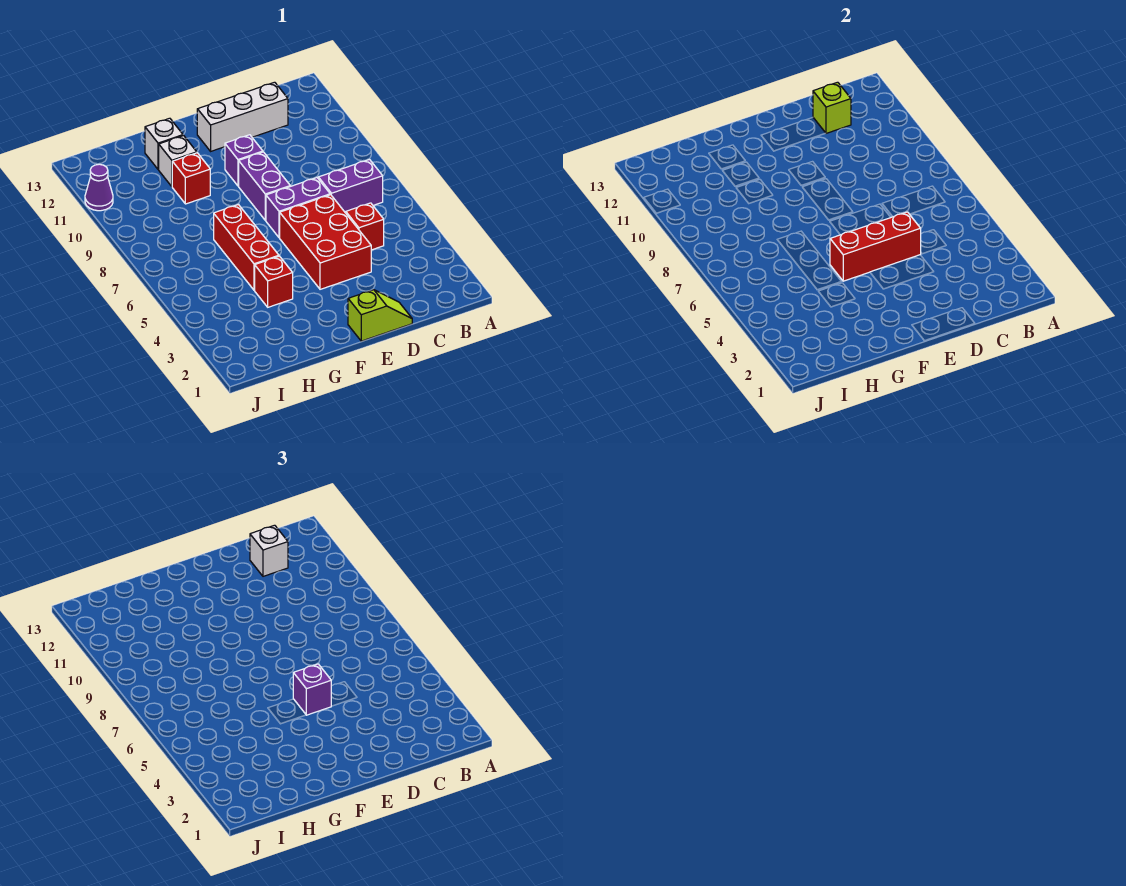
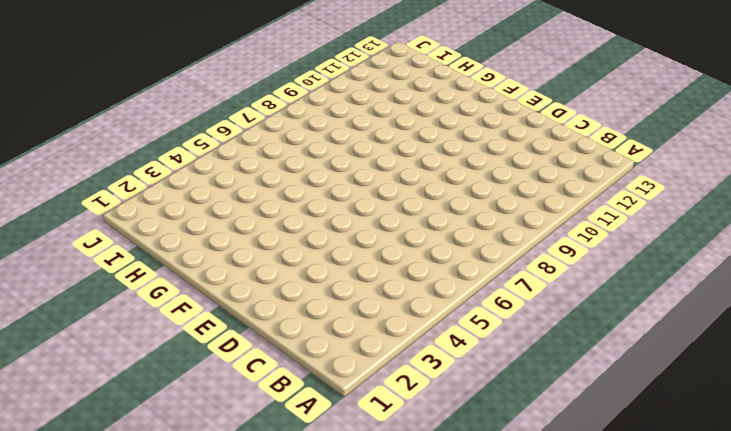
none -> purple brick B7:C7 level 1
none -> red brick C5 level 1
none -> white brick C12:E12 level 1

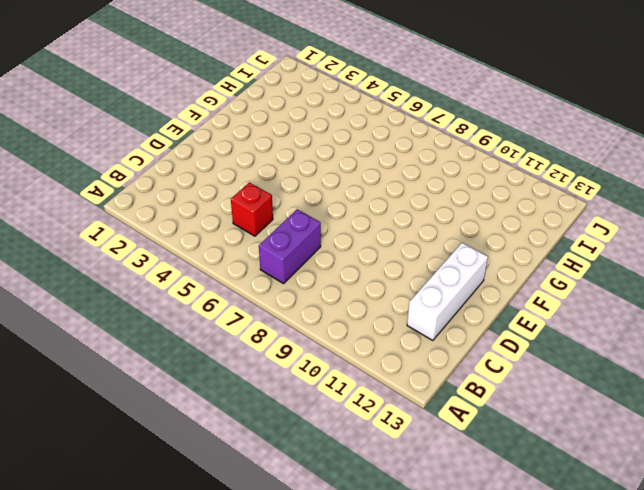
none -> lime slope D1:E1 level 1 top E
none -> red brick D4:E6 level 1
none -> purple brick D7:E7 level 1

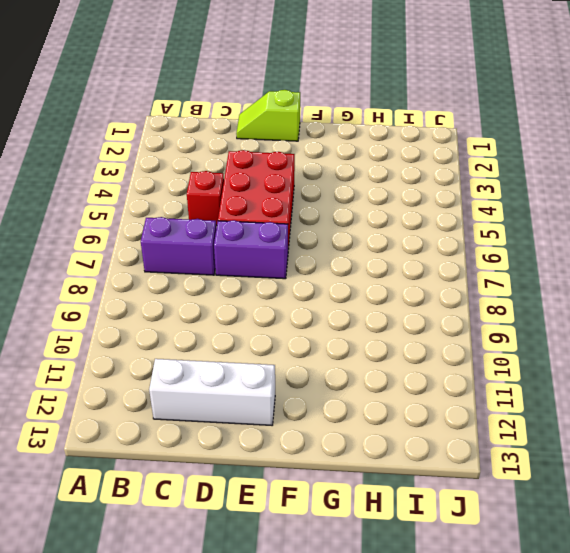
none -> purple brick E8:E9 level 1
none -> purple brick E10 level 1
none -> red brick G4 level 1

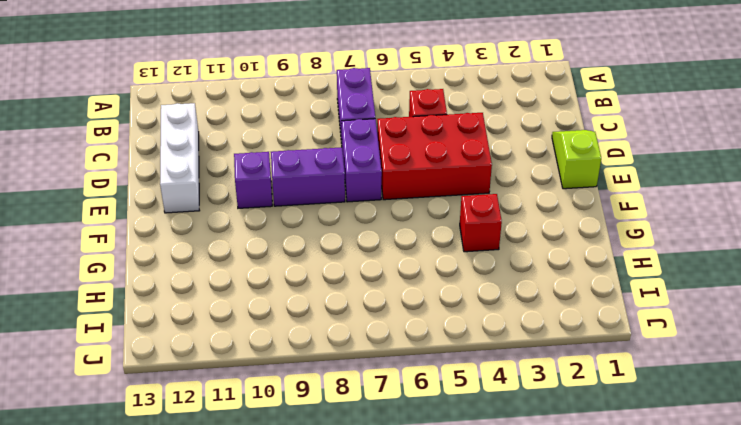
none -> red brick G5:G7 level 1
none -> red brick G10 level 1
none -> white brick G11 level 1

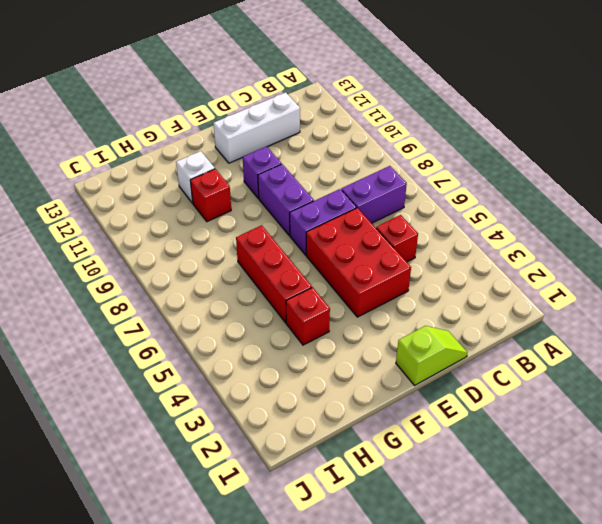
none -> white brick G12 level 1
none -> purple cone J11 level 1
none -> lime brick C12 level 2

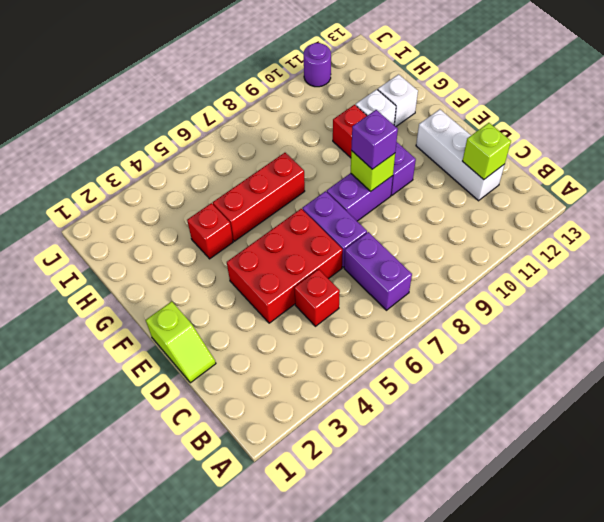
lime brick E9 level 2 -> none
purple brick E9 level 3 -> purple brick E5 level 3
purple round brick J11 level 1 -> purple cone J11 level 1
none -> red brick D5:F5 level 2
none -> white brick C12 level 3

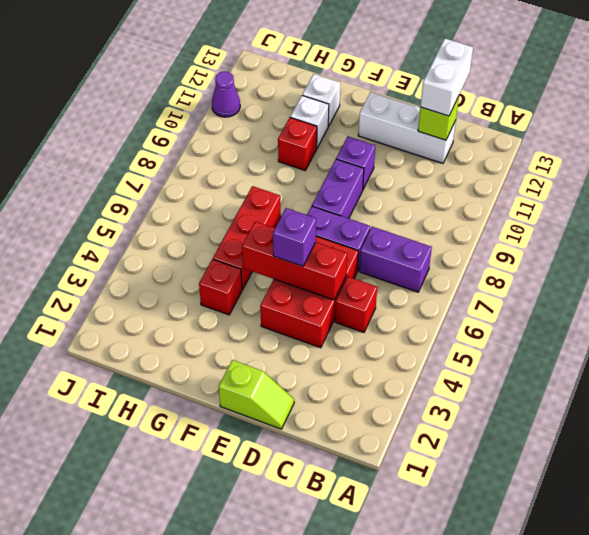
white brick C12:C13 level 3 -> white brick C12 level 3

